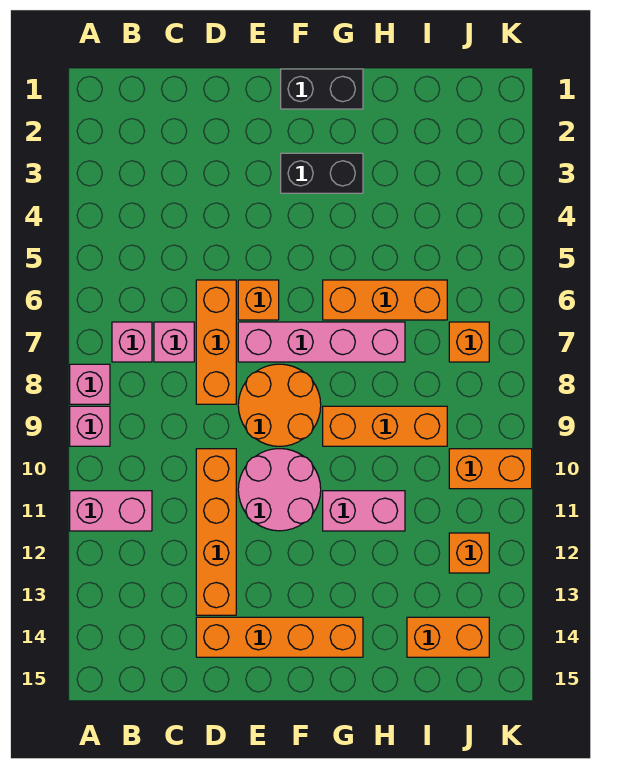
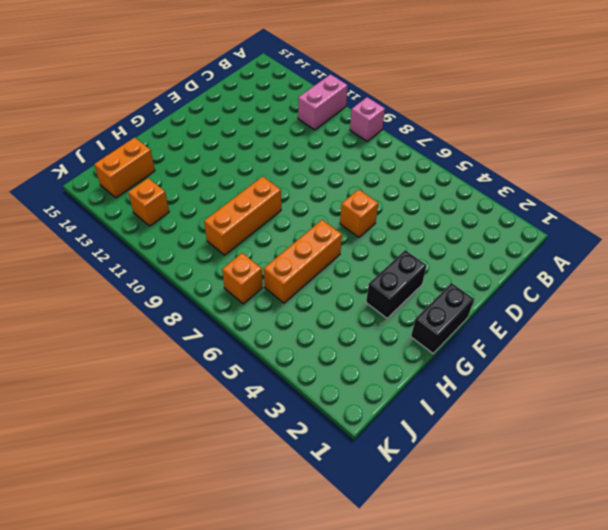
none -> pink brick A8 level 1
none -> pink brick B7 level 1
none -> pink brick C7 level 1

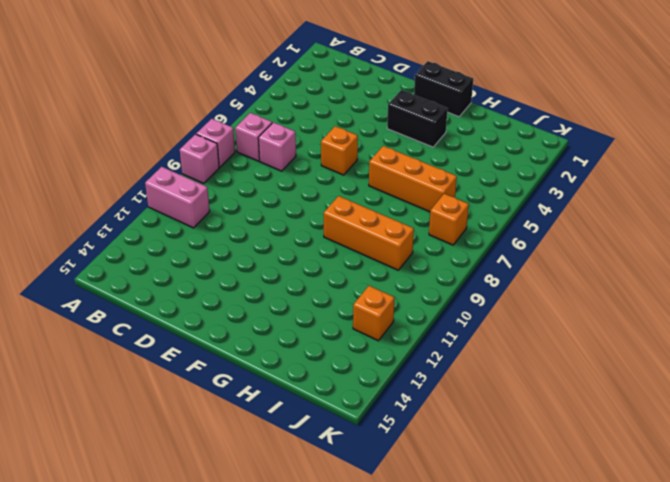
none -> orange brick D6:D8 level 1
none -> orange brick D10:D13 level 1
none -> orange brick D14:G14 level 1

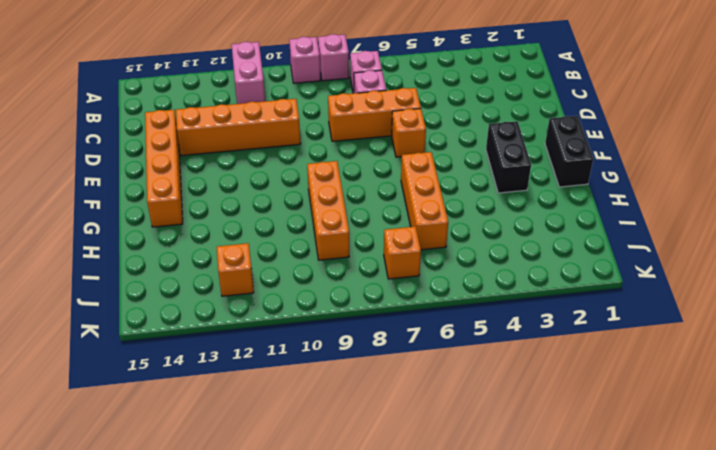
none -> pink brick E7:H7 level 1
none -> orange round brick E8:F9 level 1
none -> pink round brick E10:F11 level 1

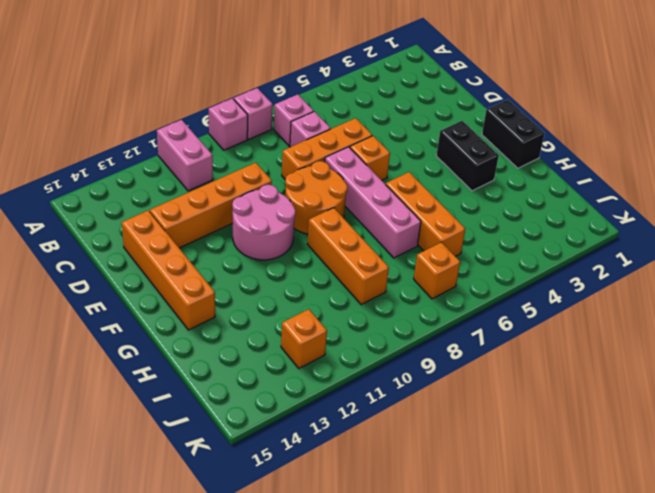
none -> pink brick G11:H11 level 1
none -> orange brick I14:J14 level 1
none -> orange brick J10:K10 level 1

